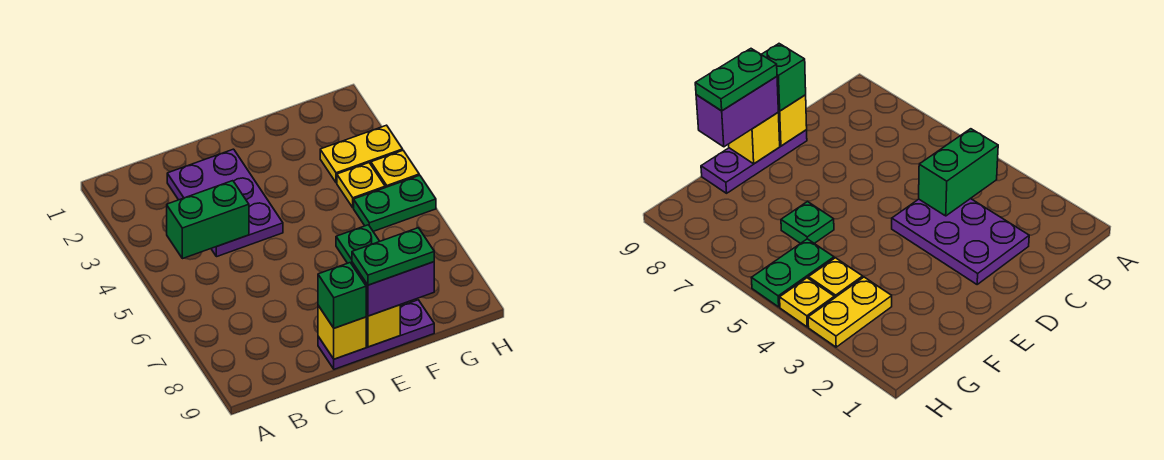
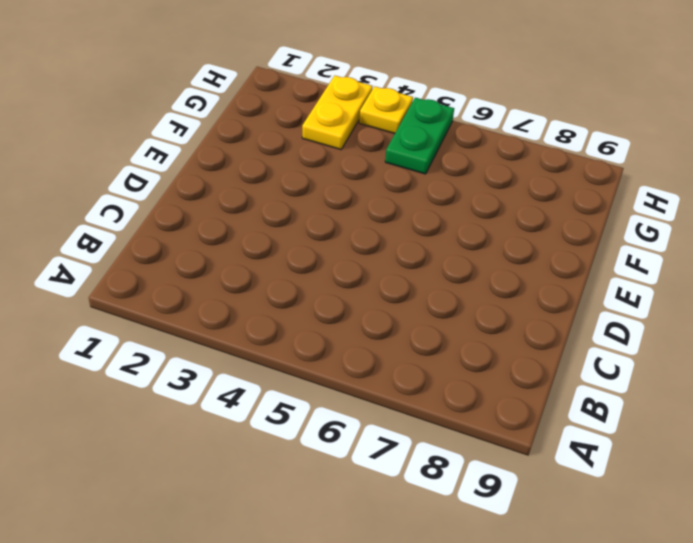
none -> purple plate C2:D4 level 1
none -> purple plate D9:F9 level 1
none -> green plate F6 level 1

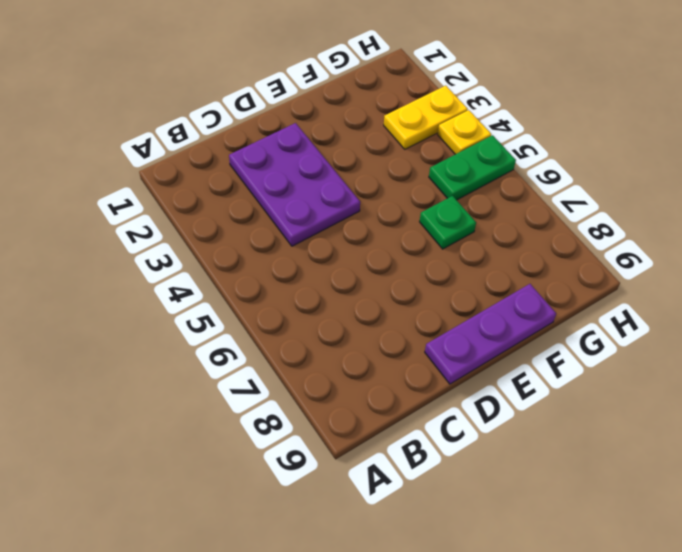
none -> yellow plate G4 level 1
none -> green brick B4:C4 level 2
none -> yellow brick D9 level 2

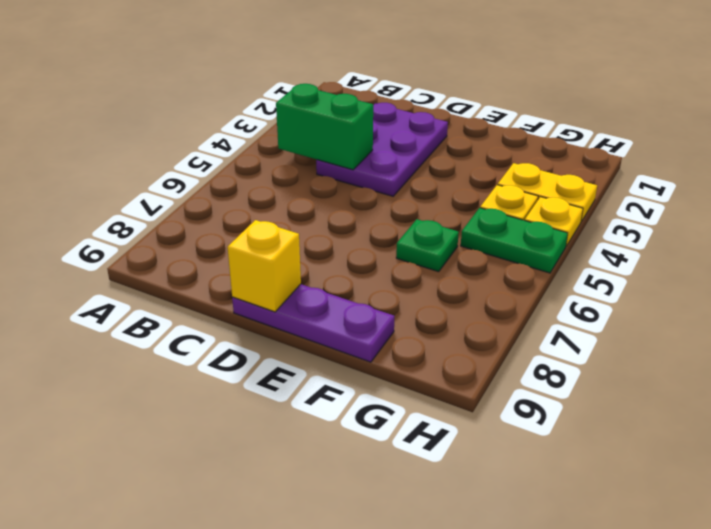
none -> yellow brick E9 level 2
none -> green brick D9 level 3
none -> purple brick E9:F9 level 3

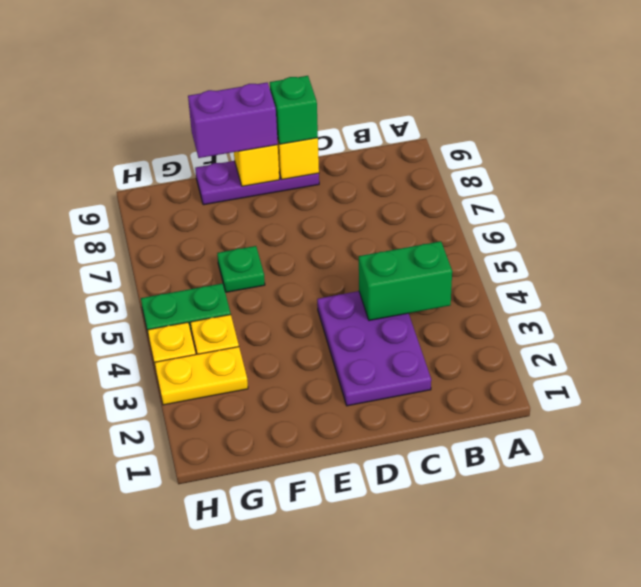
none -> green plate E9:F9 level 4

